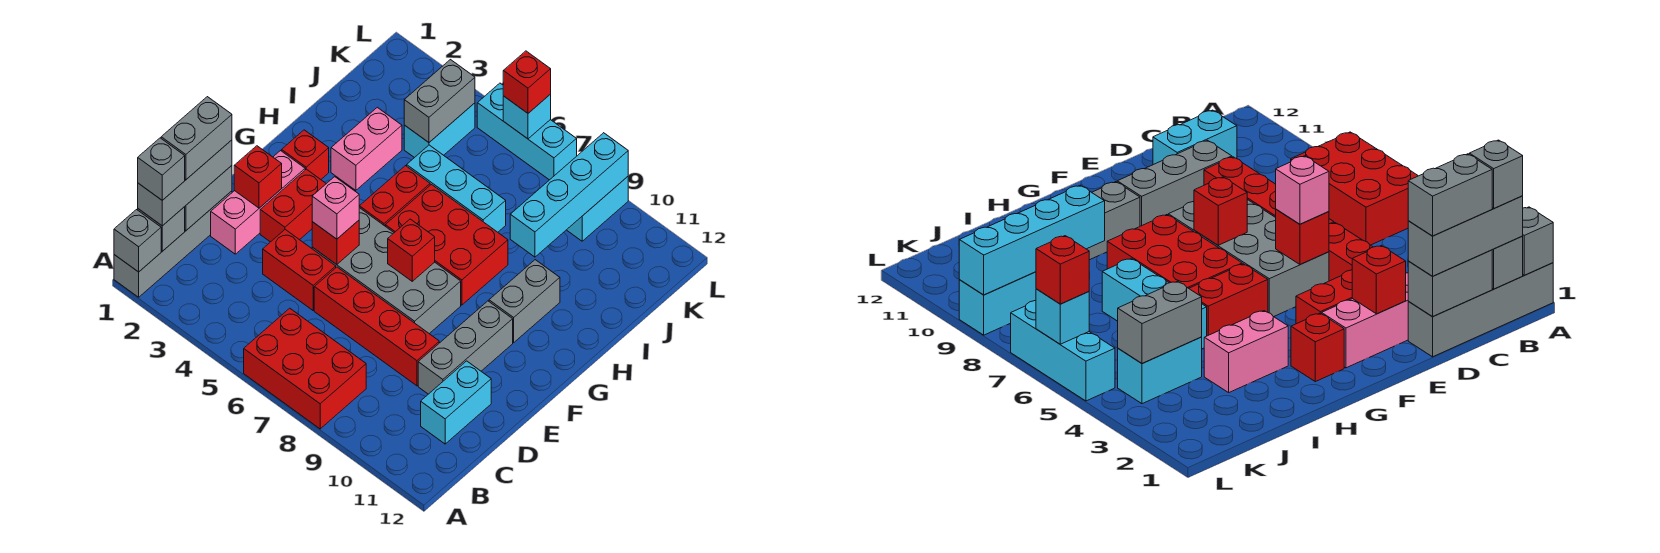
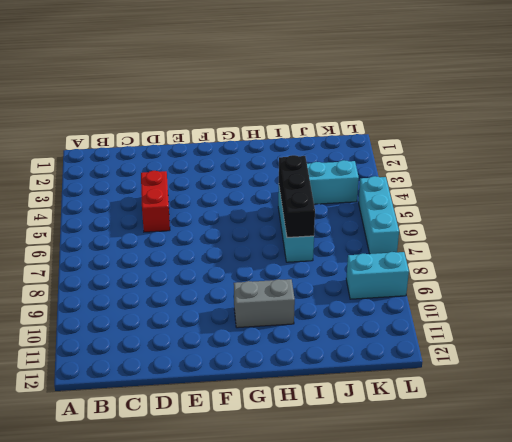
black brick I5:I7 level 2 -> none
none -> grey brick A1:D1 level 1
none -> red brick A6:B8 level 1
none -> cyan brick C11:D11 level 1
none -> pink brick D2:F2 level 1

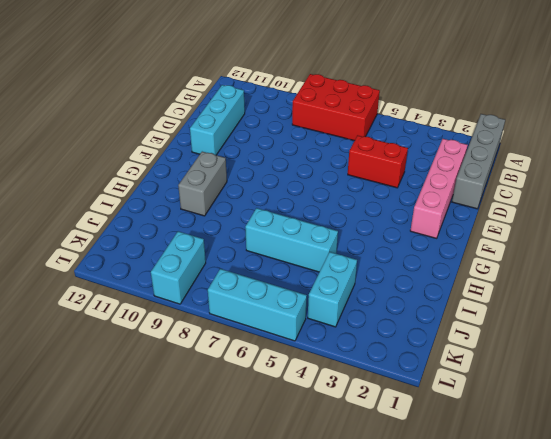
pink brick C2:F2 level 1 -> pink brick D2:F2 level 1
cyan brick C11:E11 level 1 -> cyan brick C11:D11 level 1
none -> red brick D6:D9 level 1
none -> grey brick D10:F10 level 1
none -> red brick E3:F3 level 1
none -> grey brick E5:F8 level 1

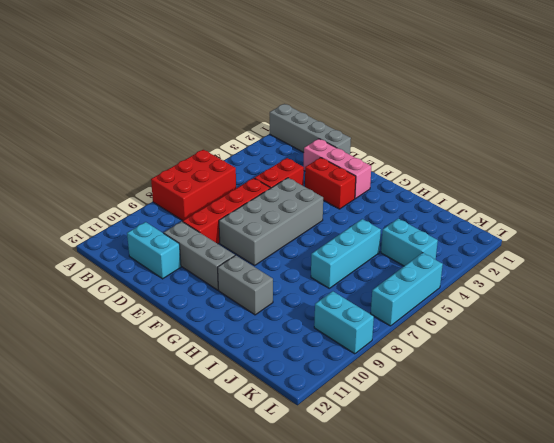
none -> red brick G2 level 1
none -> red brick G5:H5 level 1
none -> red brick G6:H8 level 1
none -> pink brick H3:I3 level 1

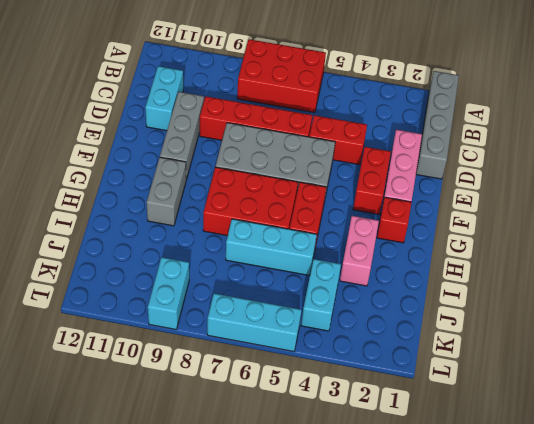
none -> grey brick A1 level 2
none -> grey brick B1 level 2
none -> grey brick C1:D1 level 2
none -> red brick E2 level 2

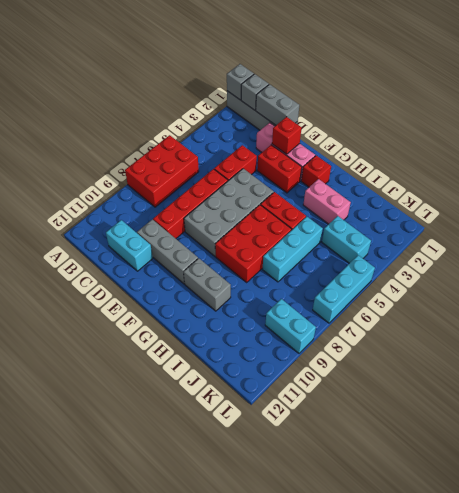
none -> red brick E5 level 2
none -> red brick F7 level 2
none -> cyan brick I9:L9 level 2
none -> grey brick J4:K4 level 2

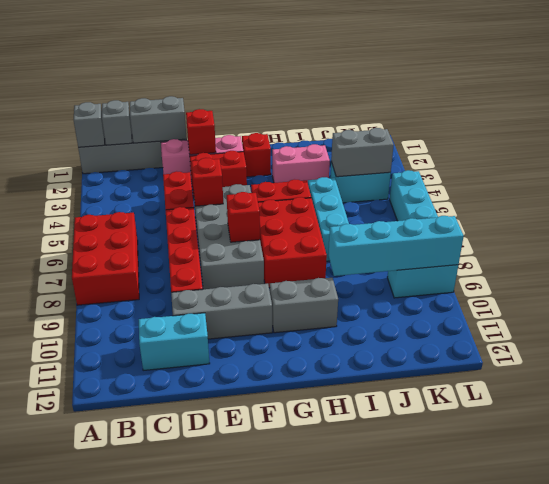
none -> cyan brick L6 level 2
none -> grey brick B1:D1 level 3
none -> pink brick E5 level 3
none -> red brick L6 level 3

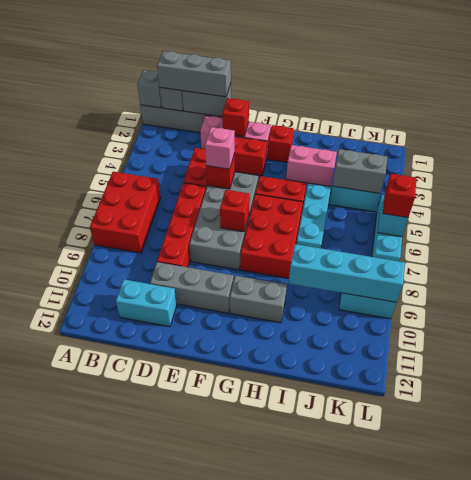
none -> grey brick B1 level 4
none -> grey brick C1:D1 level 4

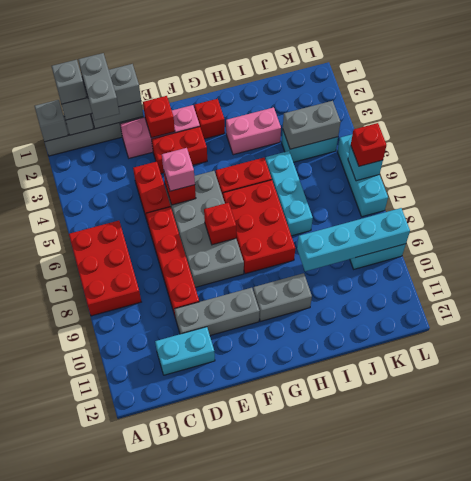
grey brick C1:C2 level 4 -> grey brick C1:D1 level 4

